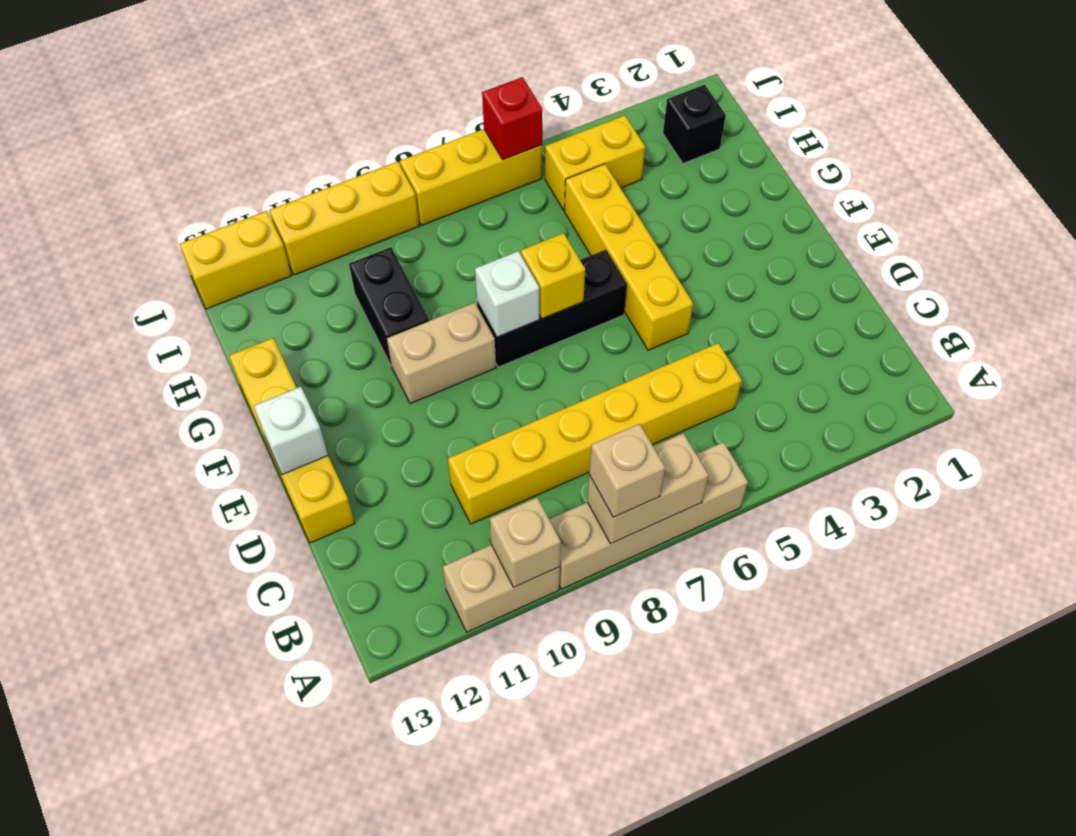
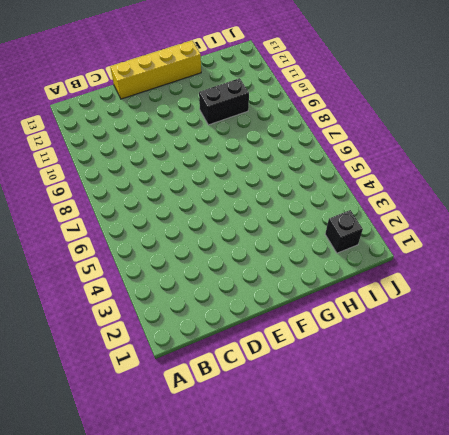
none -> tan brick A6:A9 level 1
none -> tan brick A10:A11 level 1
none -> yellow brick C5:C10 level 1

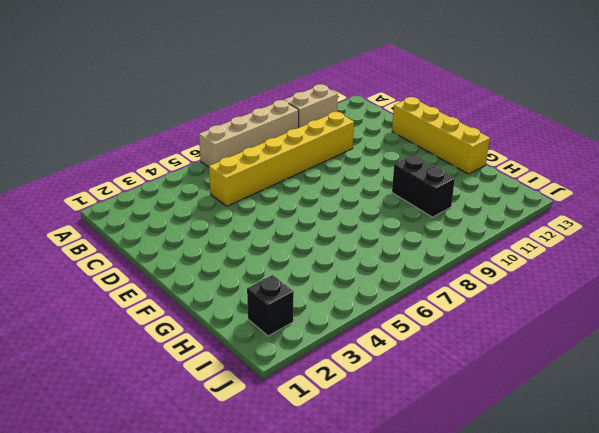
none -> yellow brick E5:H5 level 1
none -> black brick F6:F8 level 1
none -> tan brick F9:F10 level 1

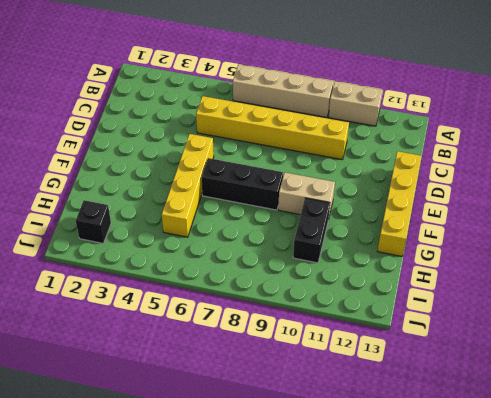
none -> yellow brick I4:I5 level 1
none -> yellow brick J6:J8 level 1
none -> yellow brick J9:J11 level 1

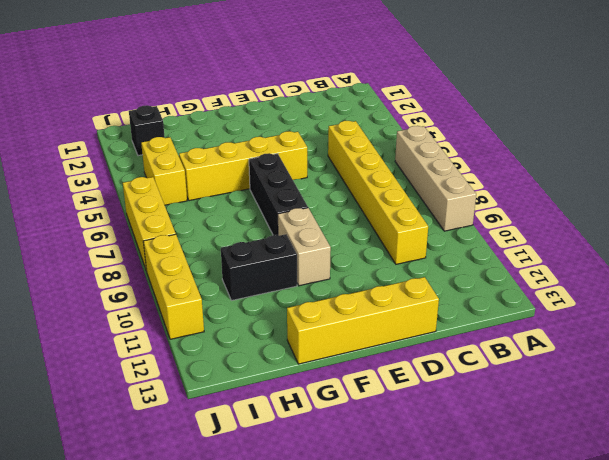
none -> tan brick A10:A11 level 1
none -> yellow brick J12:J13 level 1
none -> tan brick A7:A8 level 2

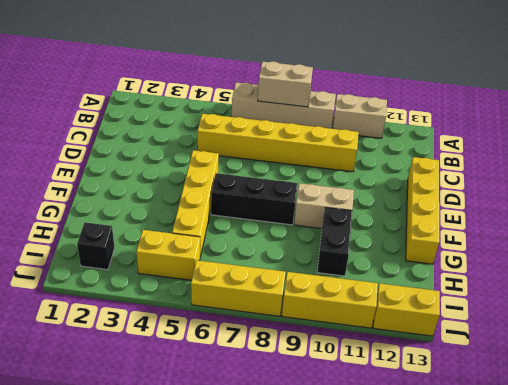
none -> tan brick A10 level 2
none -> white brick E13 level 2
none -> yellow brick F7 level 2

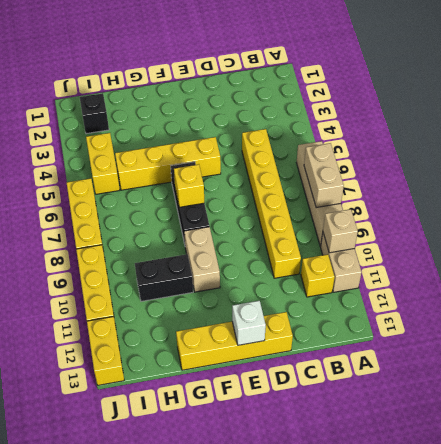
yellow brick B11 level 1 -> none
none -> white brick F8 level 2
none -> red brick J6 level 2
none -> tan brick A8 level 3

